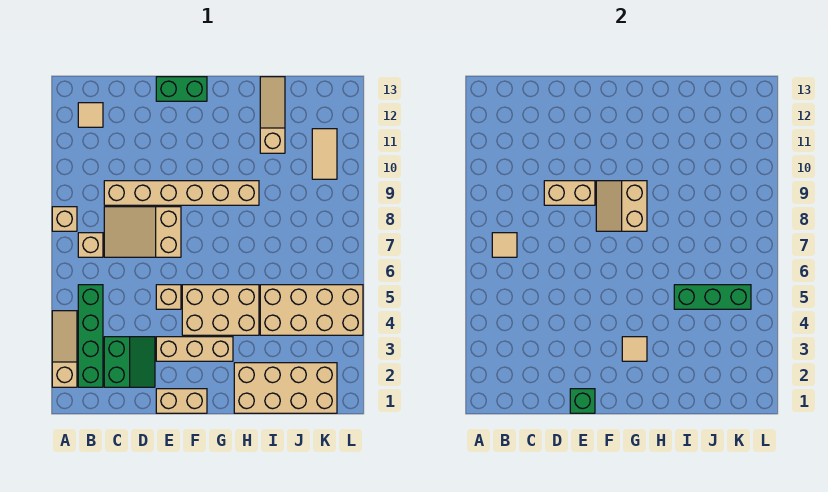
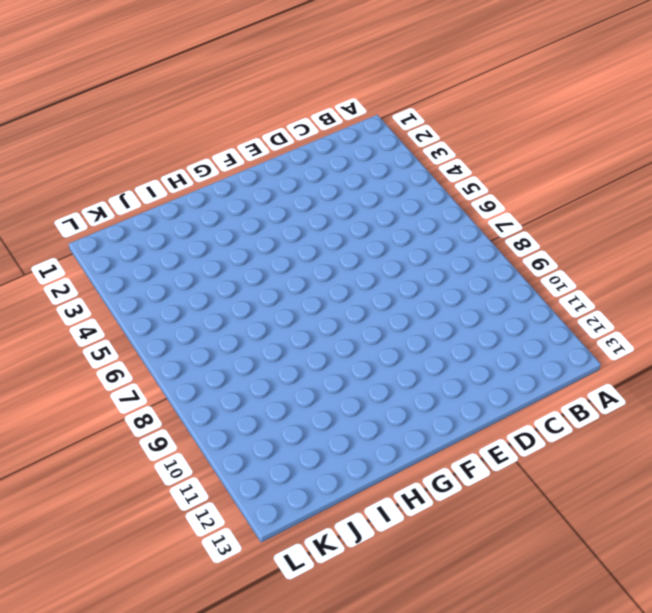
none -> tan slope A2:A4 level 1 top 2
none -> tan brick A8 level 1
none -> green brick B2:B5 level 1

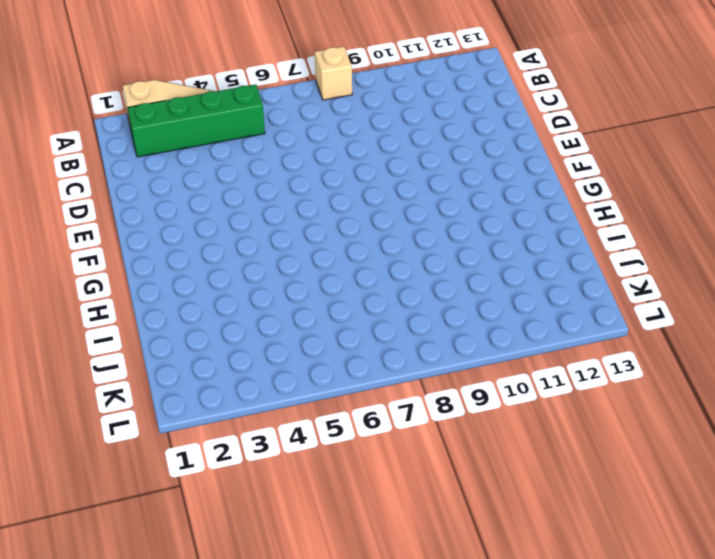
none -> tan brick B7 level 1
none -> tan tile B12 level 1
none -> green slope C2:D3 level 1 top C

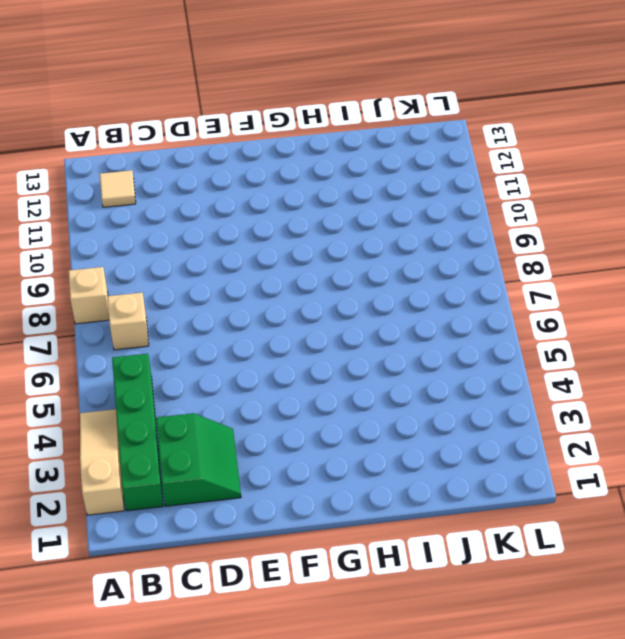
none -> tan slope C7:E8 level 1 top E
none -> tan brick C9:H9 level 1
none -> tan brick E1:F1 level 1

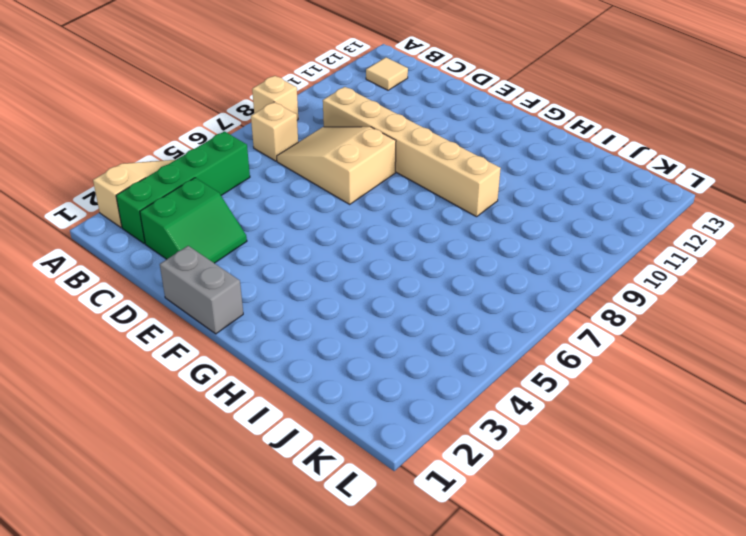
grey brick E1:F1 level 1 -> tan brick E1:F1 level 1
none -> tan brick E3:G3 level 1
none -> tan brick E5 level 1
none -> green brick E13:F13 level 1

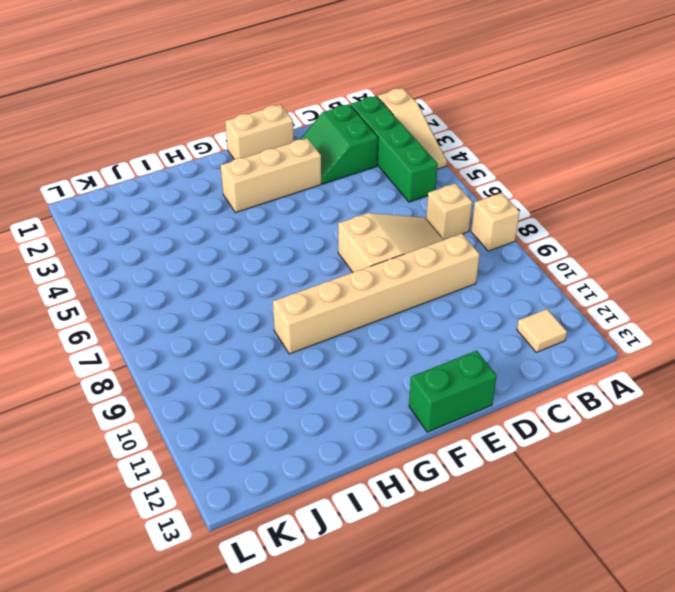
none -> tan brick E5 level 1
none -> tan brick F4:H5 level 1
none -> tan brick H1:K2 level 1

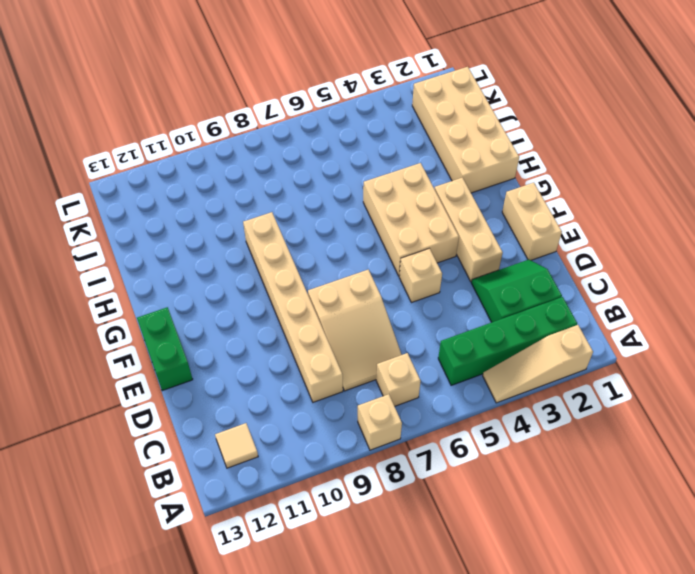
none -> tan brick I4:L5 level 1
none -> tan slope I11:I13 level 1 top 11
none -> tan tile K10:K11 level 1

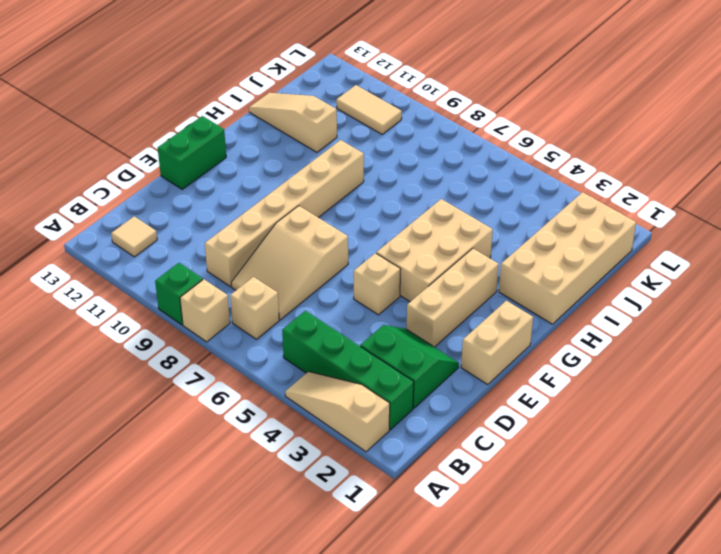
green brick A9 level 1 -> green brick E1 level 2
none -> tan brick I4:L5 level 1
none -> tan tile B7 level 2
none -> tan brick D9:E9 level 2

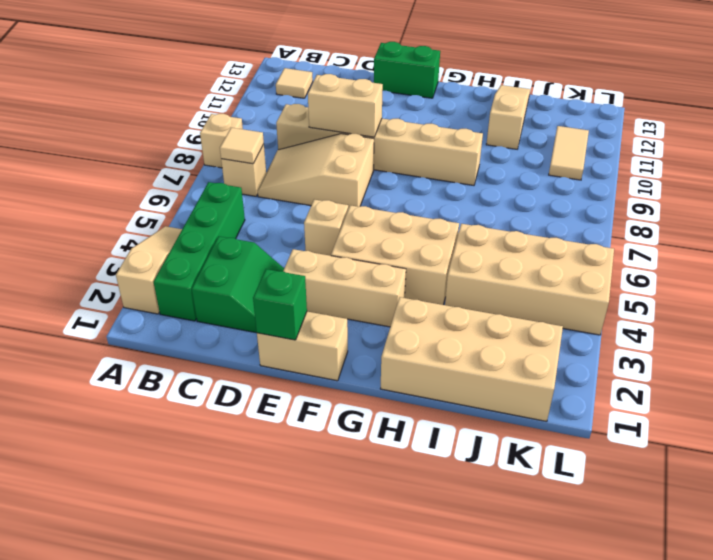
none -> tan slope F8:G9 level 2 top G
none -> tan tile G3 level 2
none -> green brick I5:K5 level 2

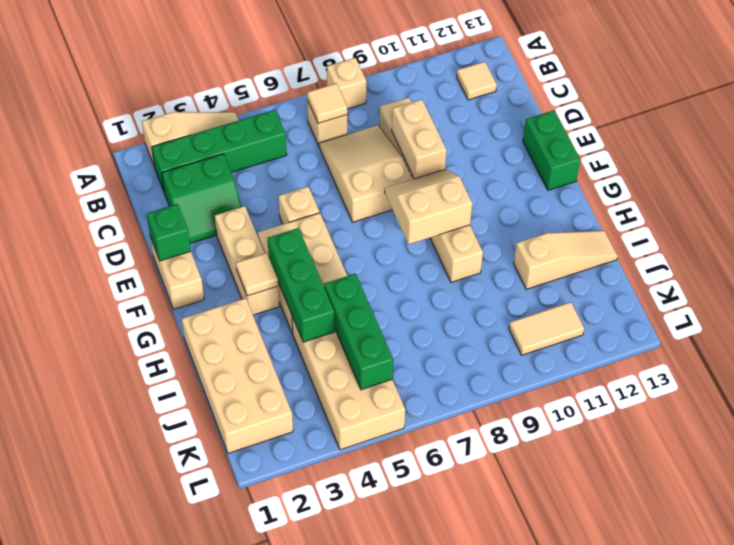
green brick G4:I4 level 2 -> none

